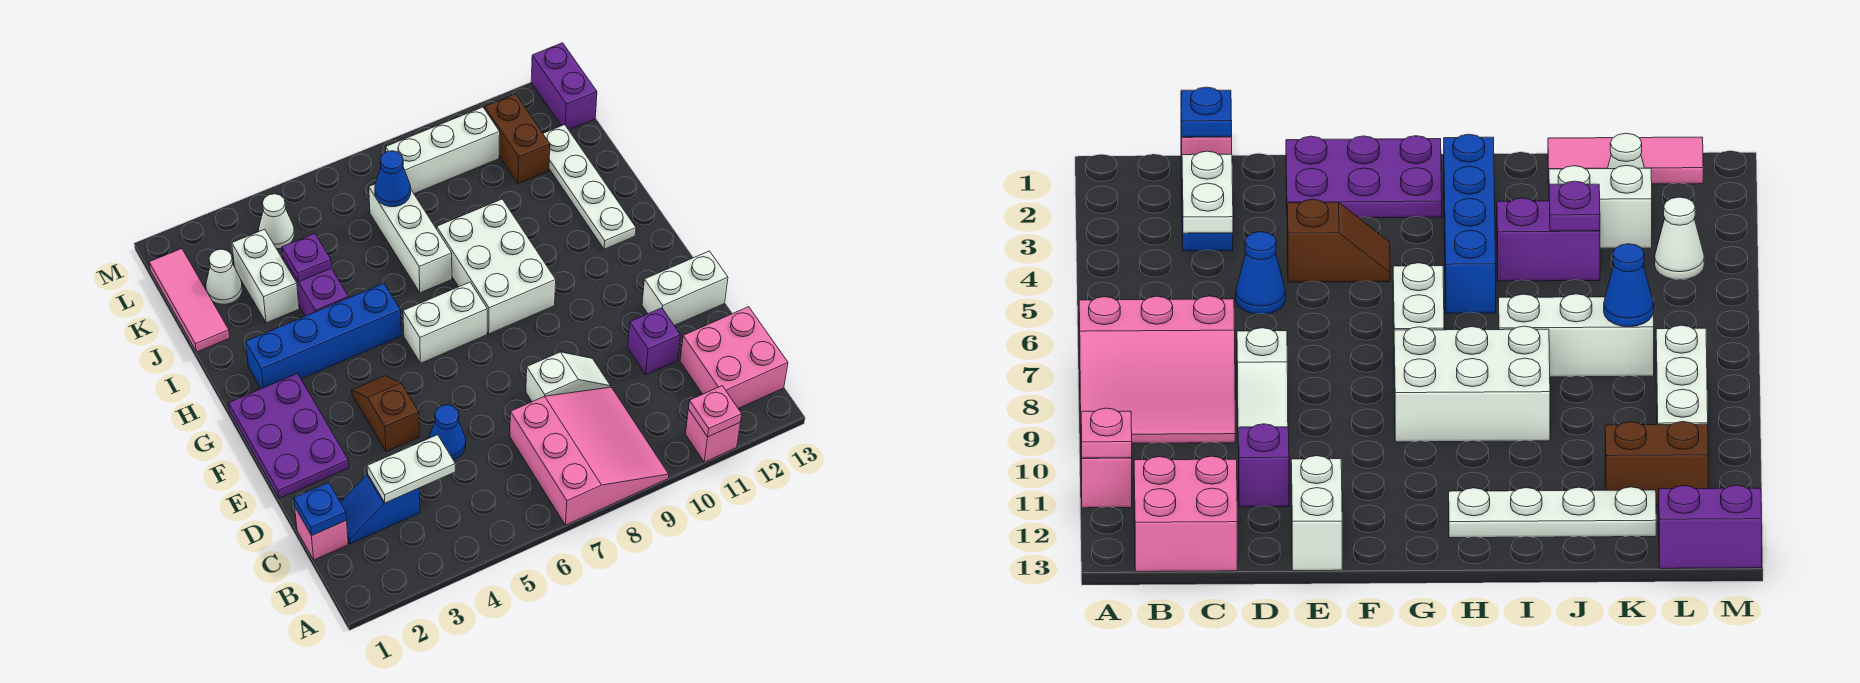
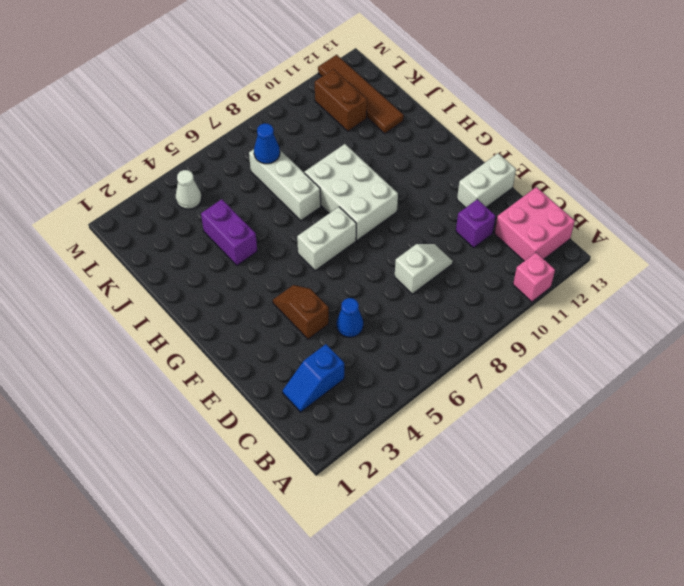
brown tile J12:M12 level 1 -> white plate H12:K12 level 1
none -> pink slope A7:C9 level 1 top 7
none -> pink brick C1 level 1
none -> purple plate E1:G2 level 1

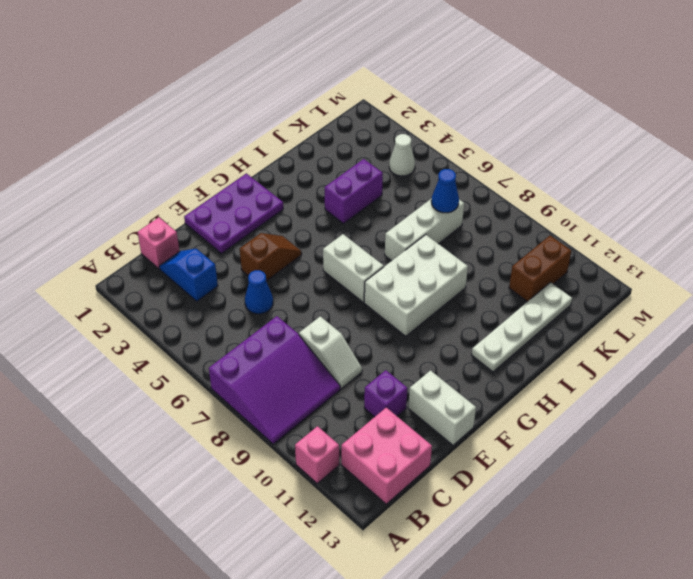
purple slope A7:C9 level 1 top 7 -> pink slope A7:C9 level 1 top 7
none -> blue brick H2:H5 level 1
none -> pink tile J1:L1 level 1
none -> white brick J3:K3 level 1

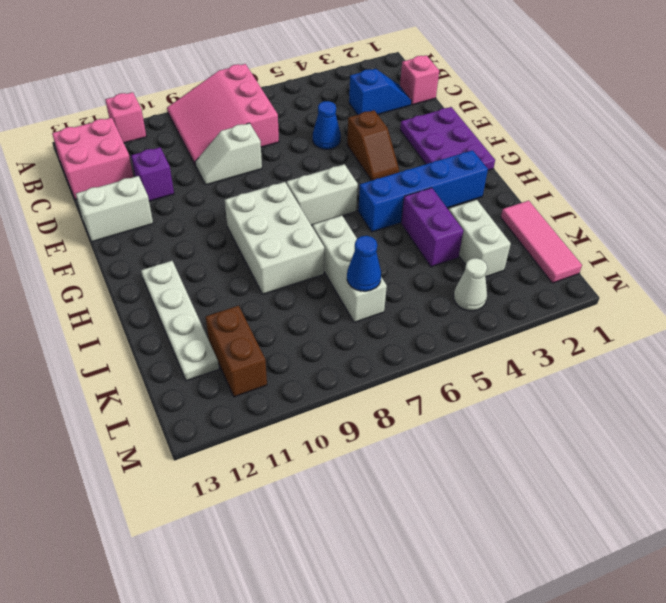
none -> white cone K2 level 1
none -> white brick L8:L10 level 1
none -> purple brick L13:M13 level 1

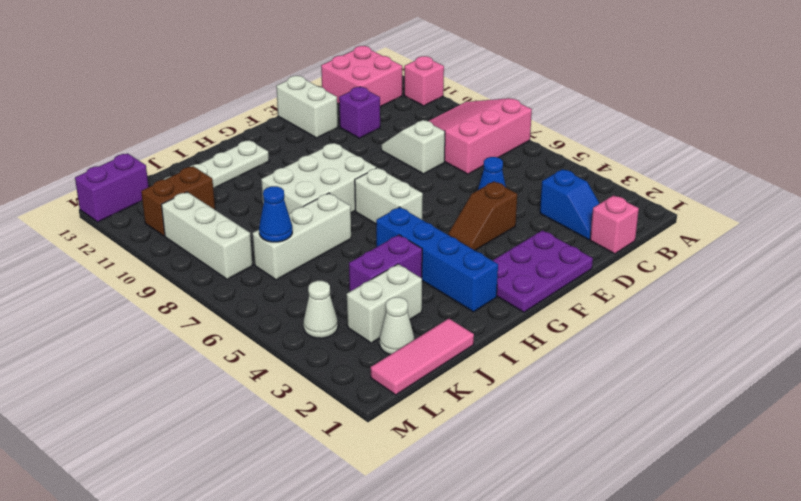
none -> pink plate A11 level 2
none -> blue plate C1 level 2
none -> white plate C3:C4 level 2

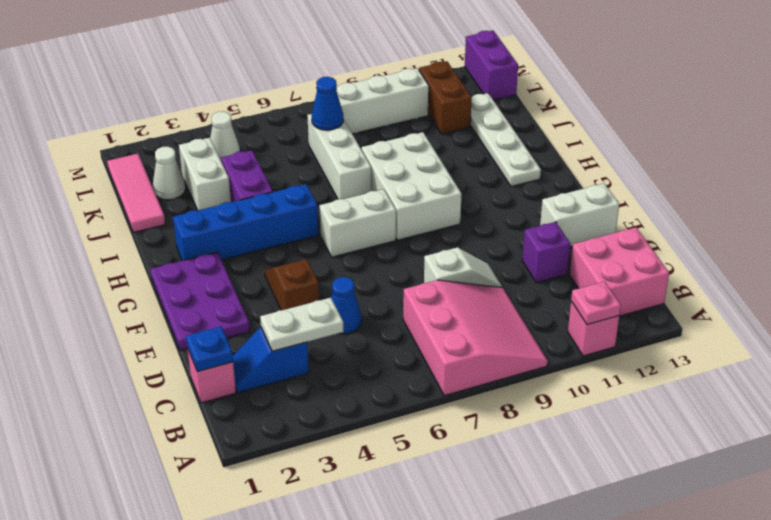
none -> purple plate J4 level 2

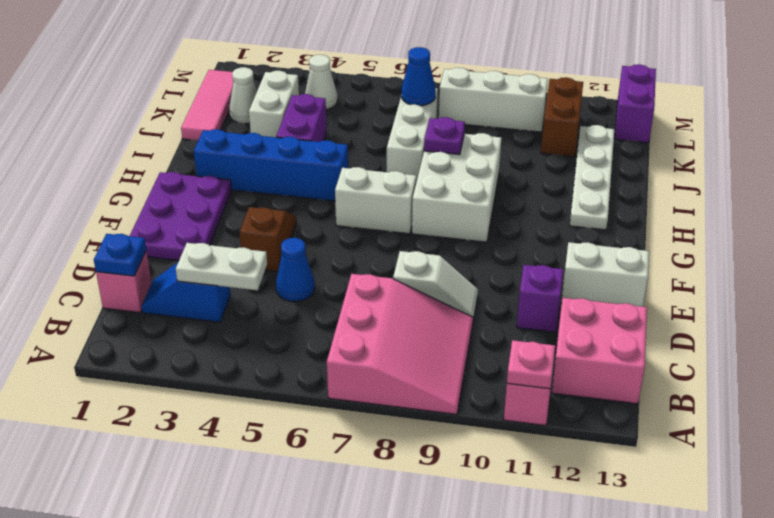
purple plate I8 level 2 -> purple plate J4 level 2

